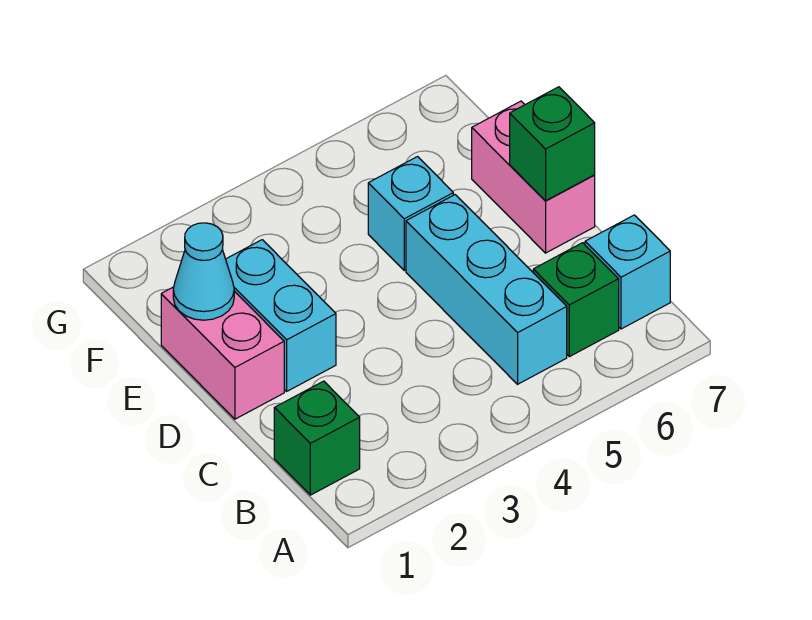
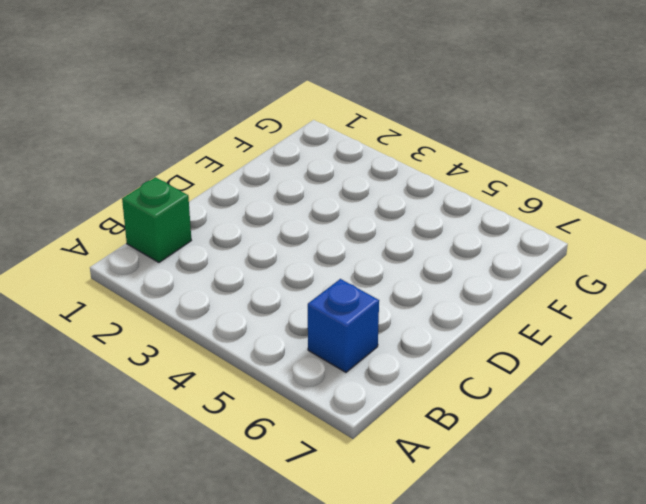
blue brick B6 level 1 -> green brick B6 level 1
none -> cyan brick B5:D5 level 1
none -> cyan brick B7 level 1

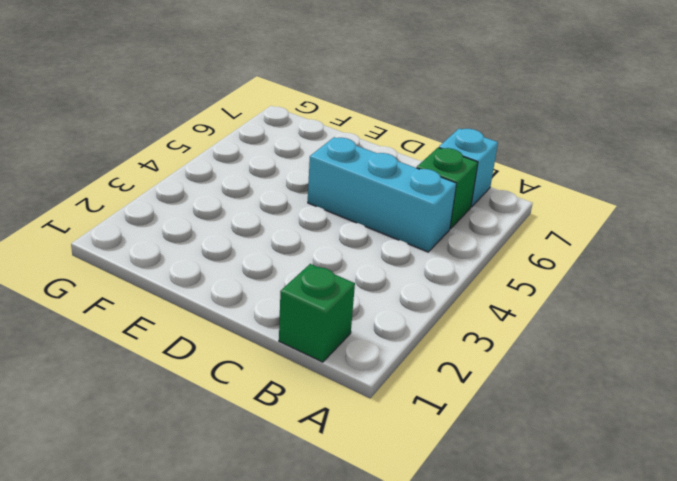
none -> pink brick D1:E1 level 1
none -> cyan brick D2:E2 level 1

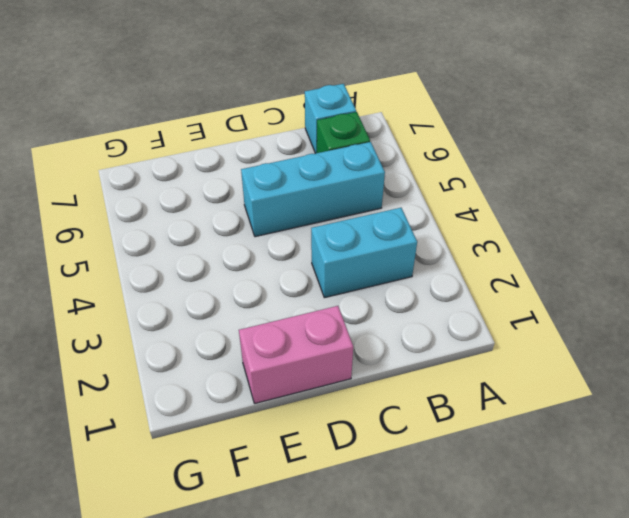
cyan brick B3:C3 level 1 -> cyan brick D2:E2 level 1
none -> green brick B1 level 1
none -> pink brick D7:E7 level 1

